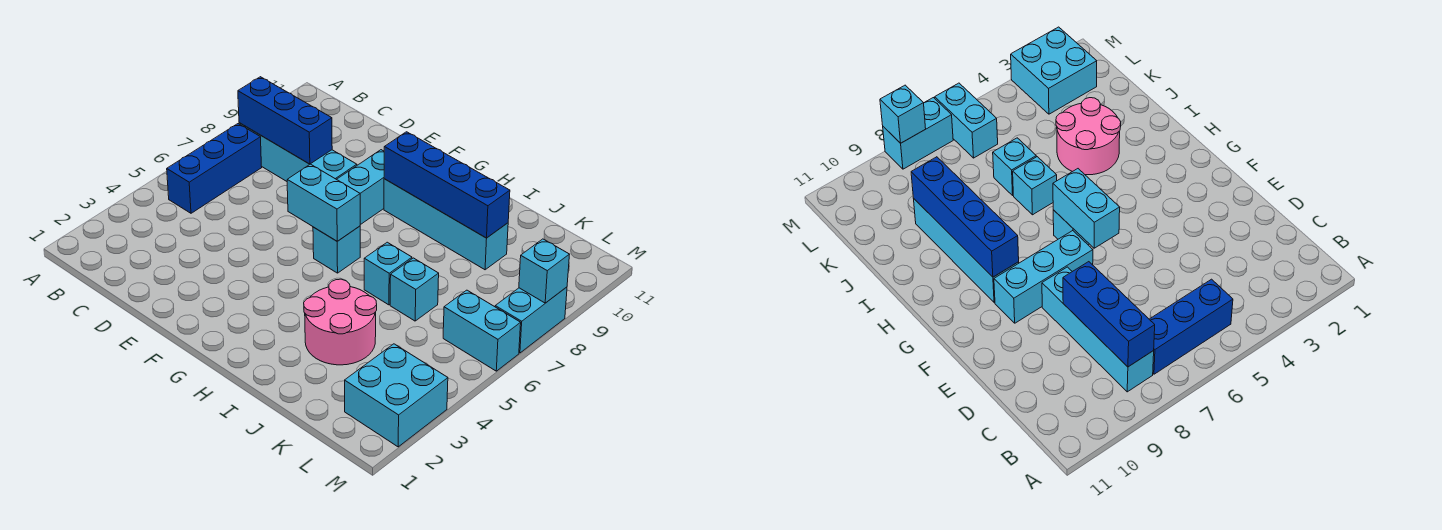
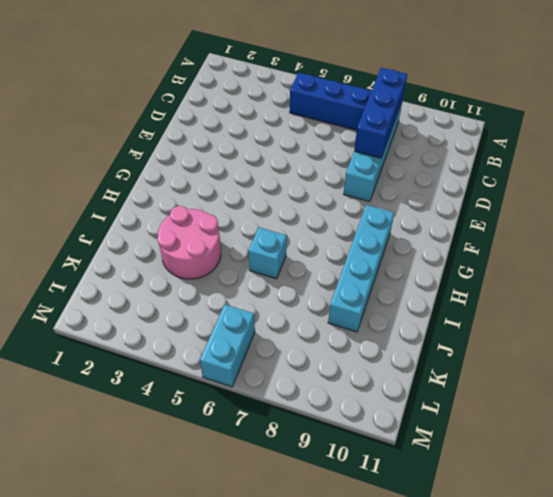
none -> cyan brick F7:F9 level 1
none -> cyan brick G6 level 1
none -> cyan brick J6 level 1

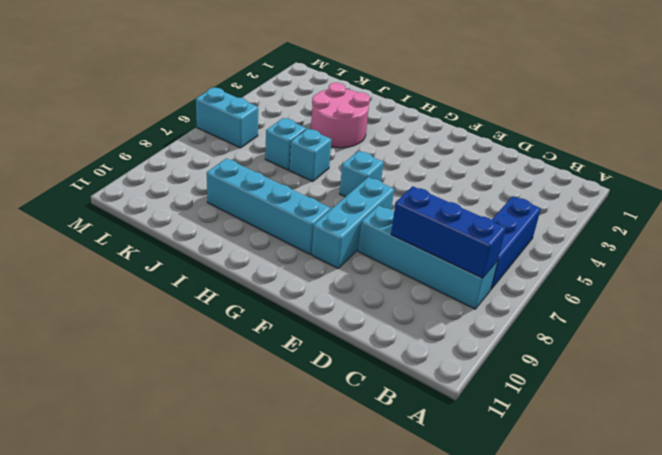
none -> cyan brick L2:M3 level 1
none -> cyan brick M7:M8 level 1
none -> cyan brick F6:G6 level 2

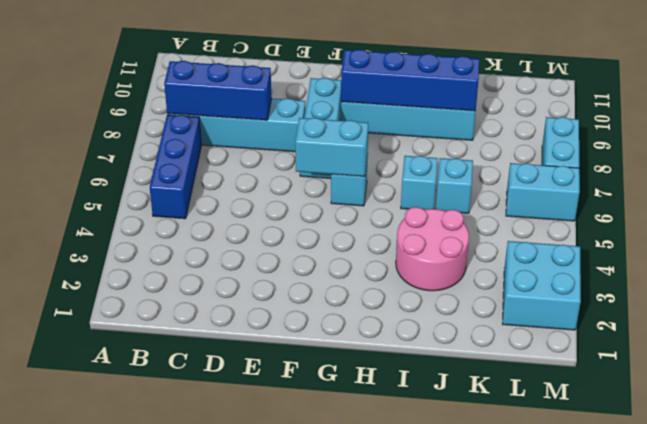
none -> cyan brick M8 level 2

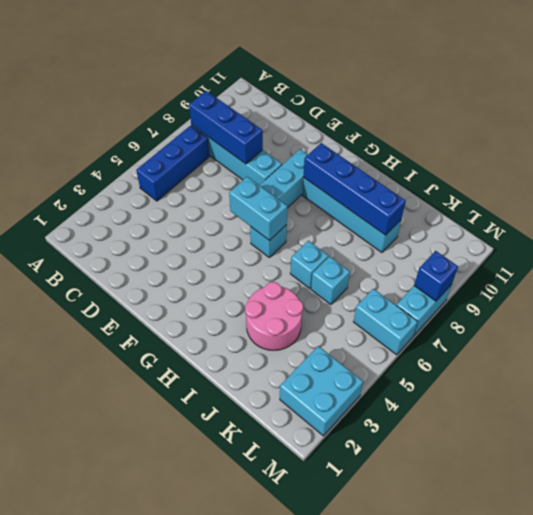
blue brick M8 level 2 -> cyan brick M8 level 2

